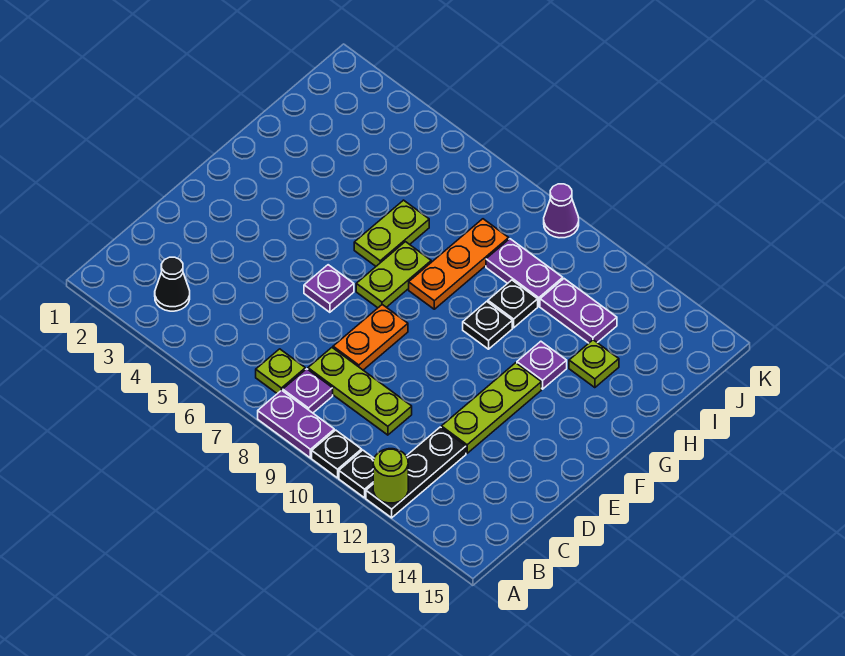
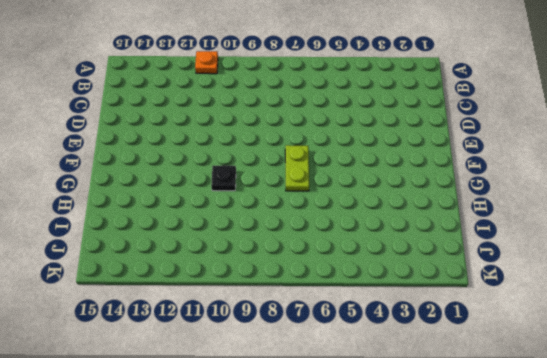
orange plate A11 level 1 -> black plate A11 level 1
none -> purple plate A8:A9 level 1
none -> black plate A10 level 1
none -> black plate A12:C12 level 1

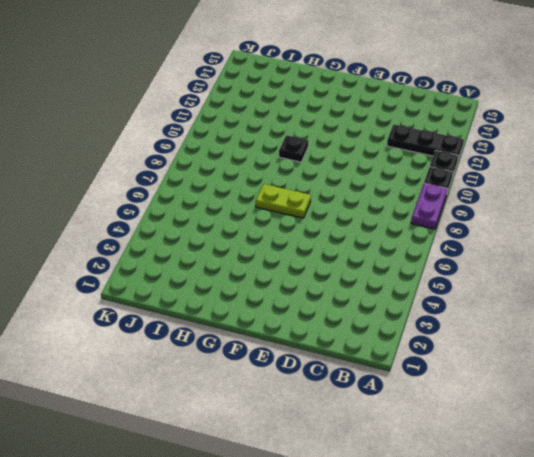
none -> black cone B3 level 1
none -> lime plate B7 level 1
none -> purple plate B8 level 1

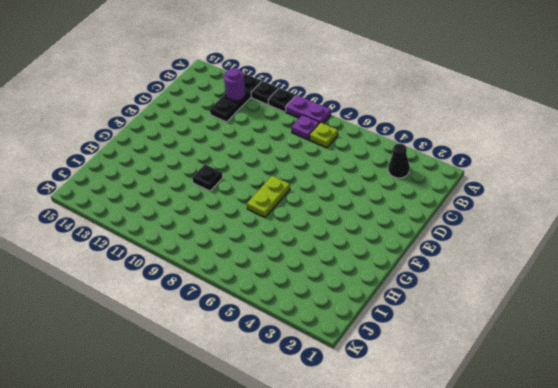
purple round brick B12 level 2 -> none
none -> lime plate C8:C10 level 1
none -> orange plate D8:E8 level 1
none -> lime plate D12:F12 level 1

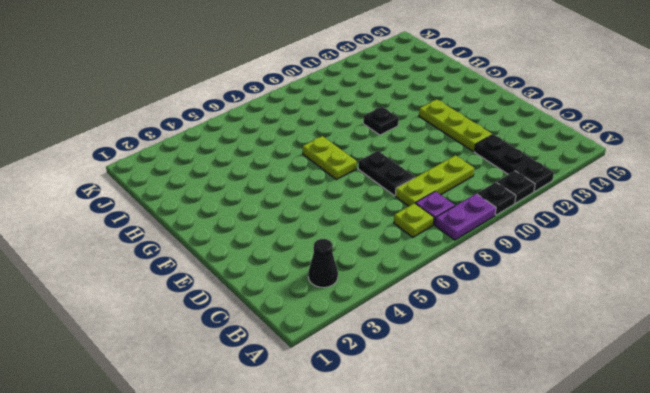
black plate D8:E8 level 1 -> orange plate D8:E8 level 1
none -> purple plate E6 level 1
none -> lime plate G6:H6 level 1
none -> orange plate G8:I8 level 1

